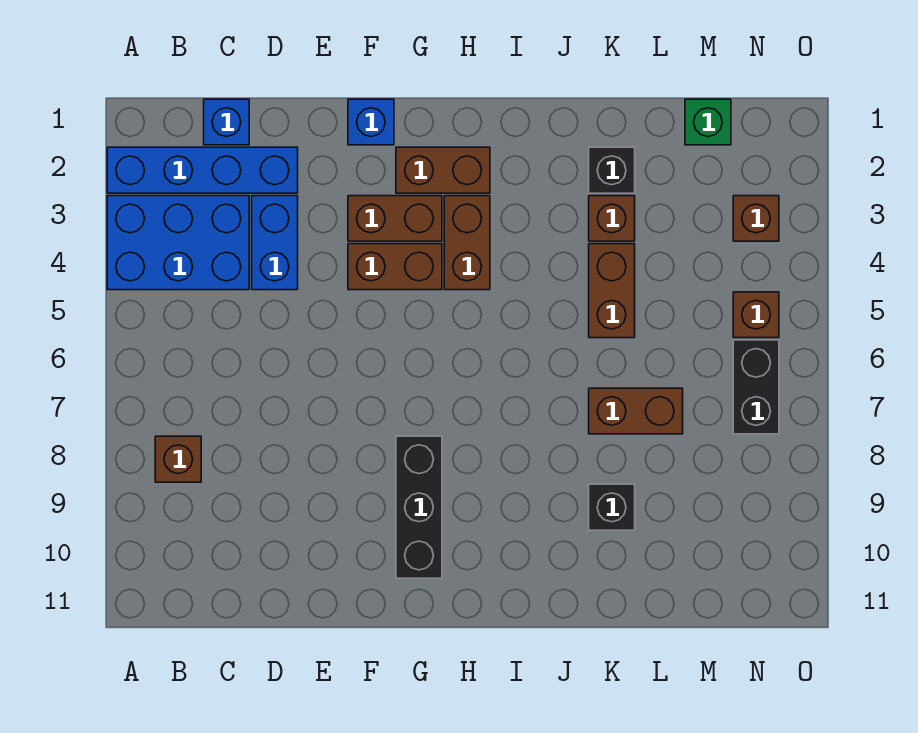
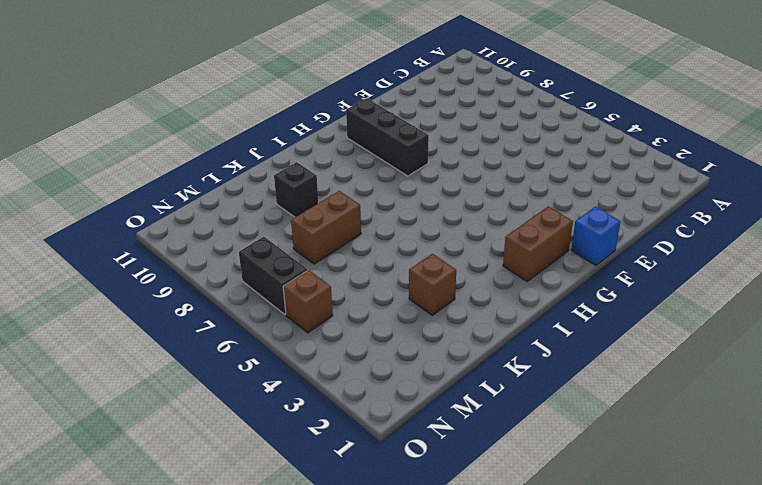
none -> blue brick A2:D2 level 1
none -> blue brick A3:C4 level 1
none -> brown brick B8 level 1

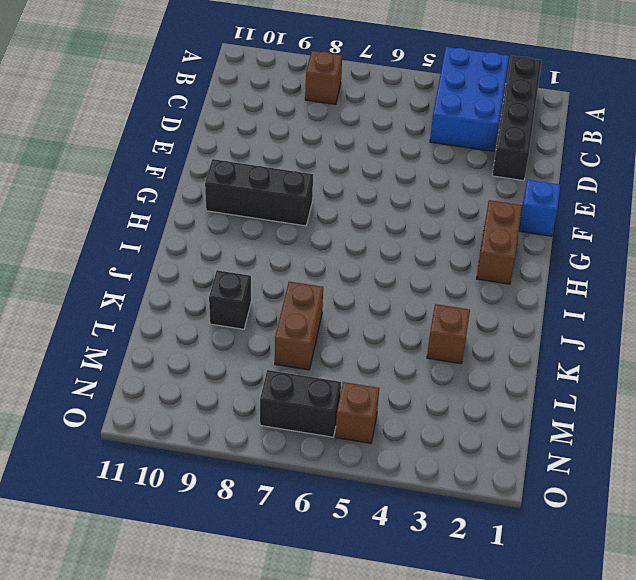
black brick A2:D2 level 1 -> blue brick A2:D2 level 1
none -> blue brick C1 level 1
none -> blue brick D3:D4 level 1
none -> brown brick F3:G3 level 1

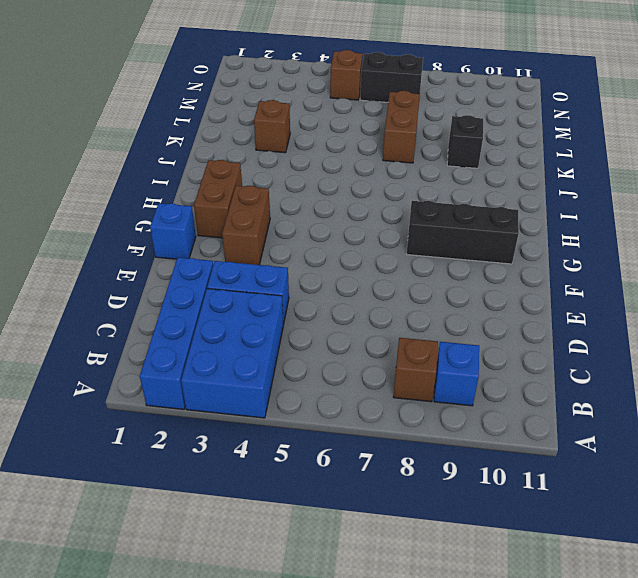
blue brick B9 level 1 -> blue brick C1 level 1
none -> brown brick F4:G4 level 1
none -> brown brick H3:H4 level 1
none -> black brick K2 level 1

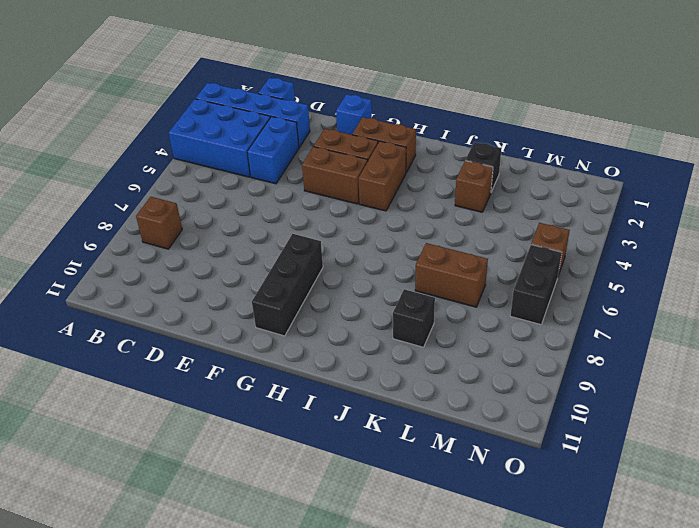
none -> brown brick K4:K5 level 1
none -> green brick M1 level 1
none -> brown brick N3 level 1

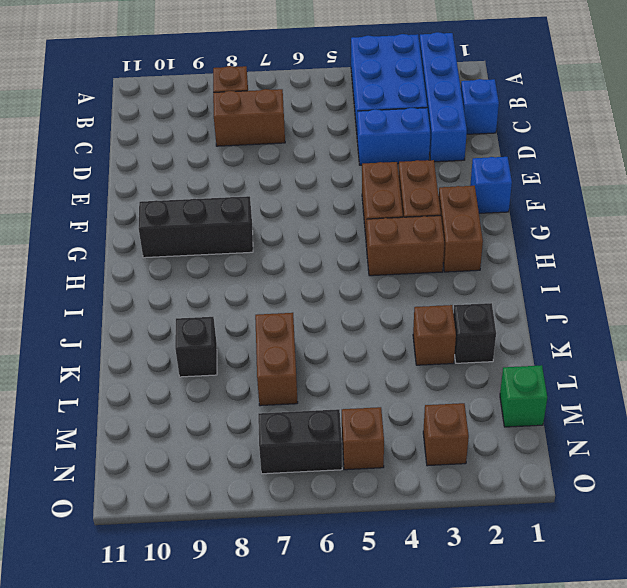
brown brick C7:C8 level 1 -> brown brick K4:K5 level 1

